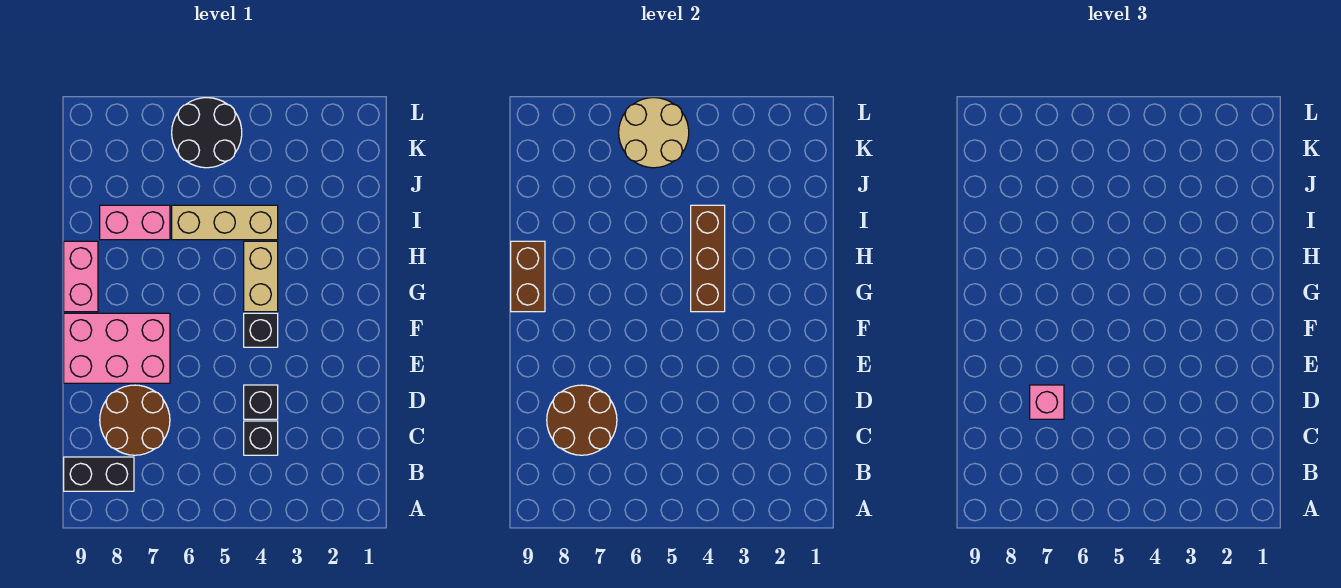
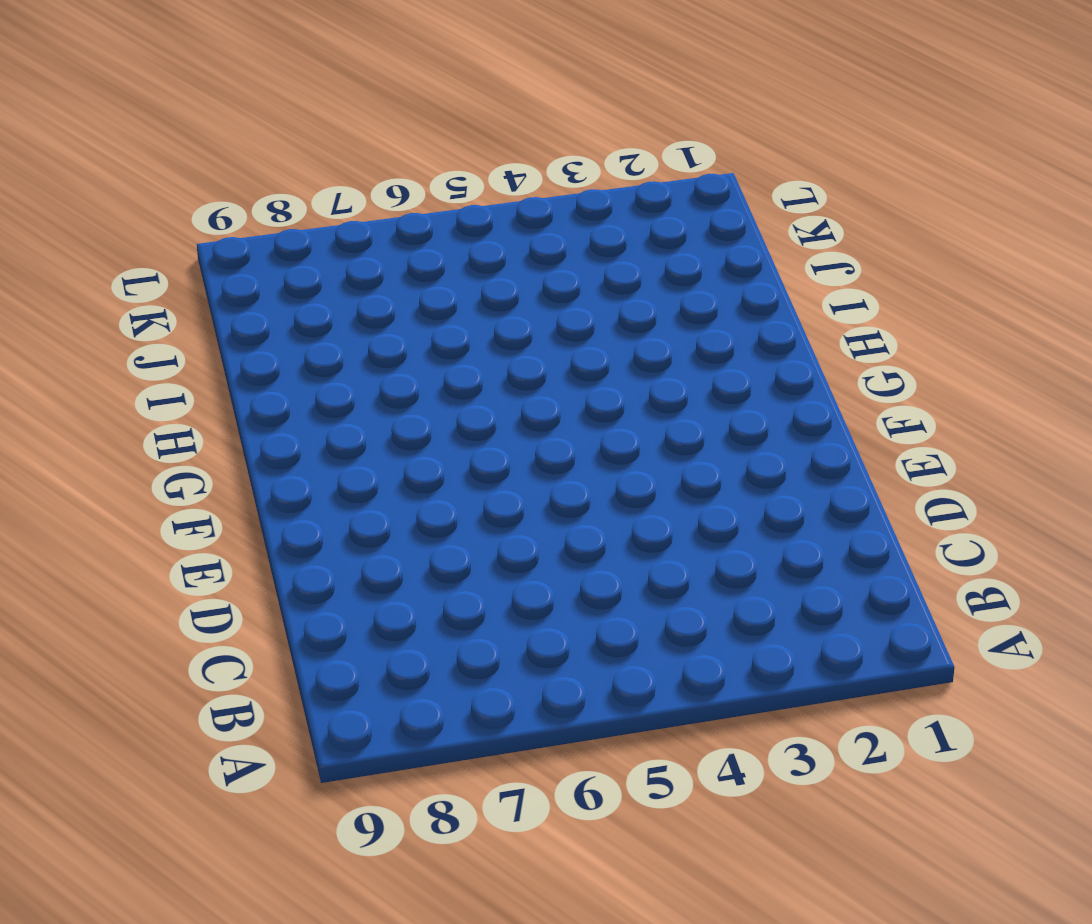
none -> black brick B8:B9 level 1
none -> black brick C4 level 1
none -> brown round brick C7:D8 level 1

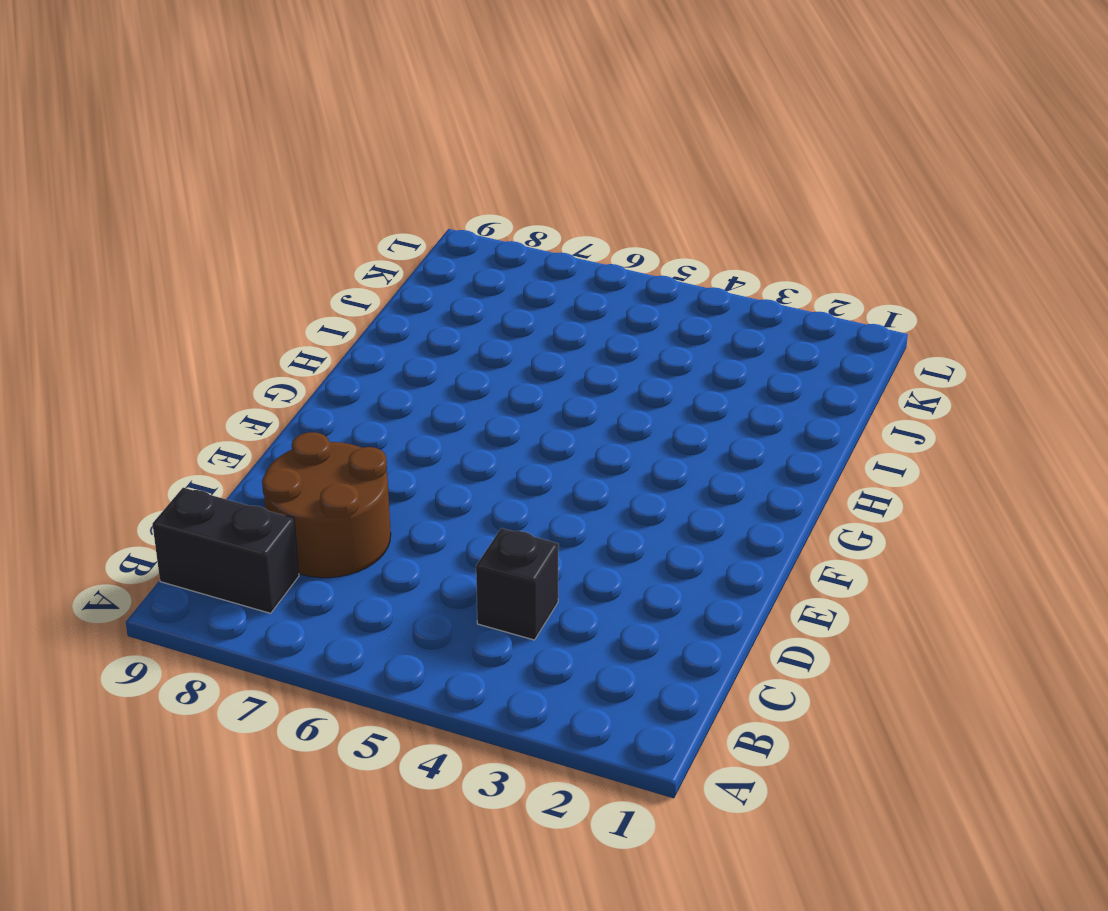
none -> black brick D4 level 1
none -> pink brick E7:F9 level 1
none -> black brick F4 level 1

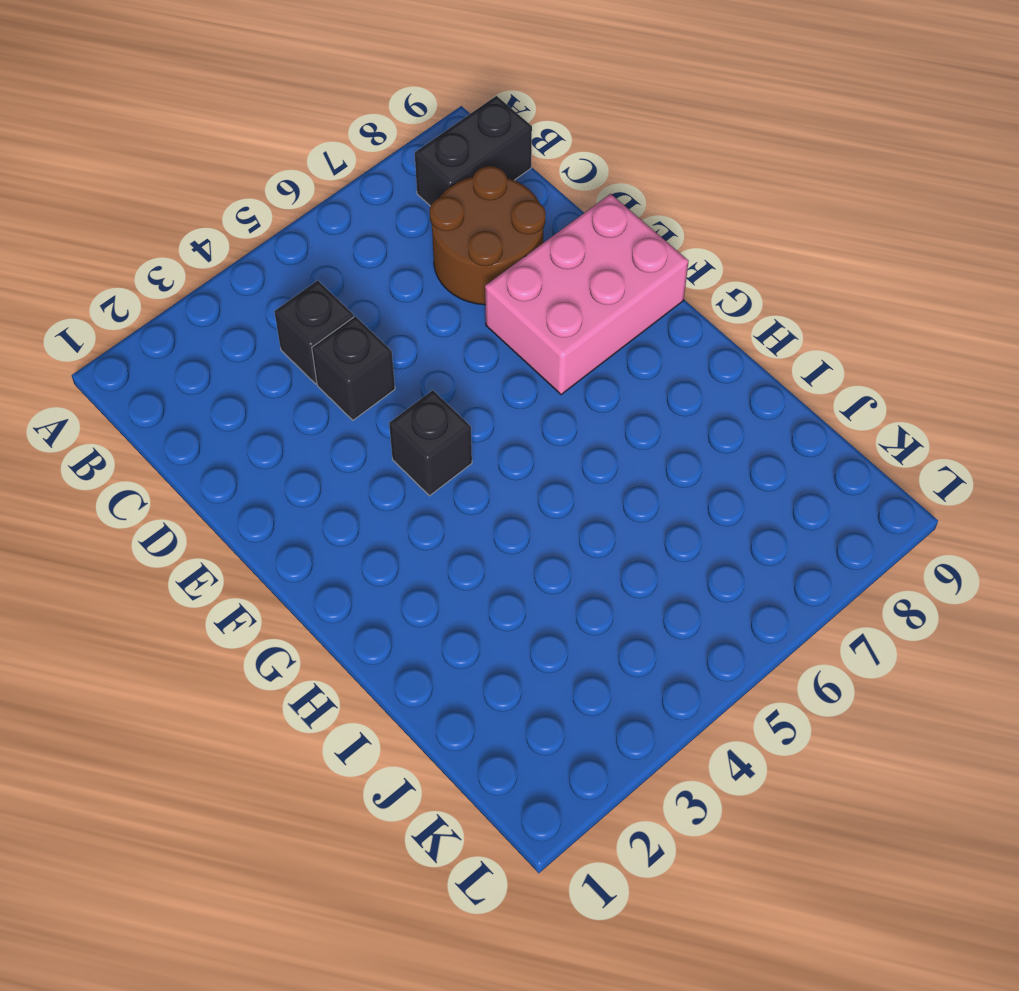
none -> tan brick G4:H4 level 1
none -> pink brick G9:H9 level 1
none -> tan brick I4:I6 level 1

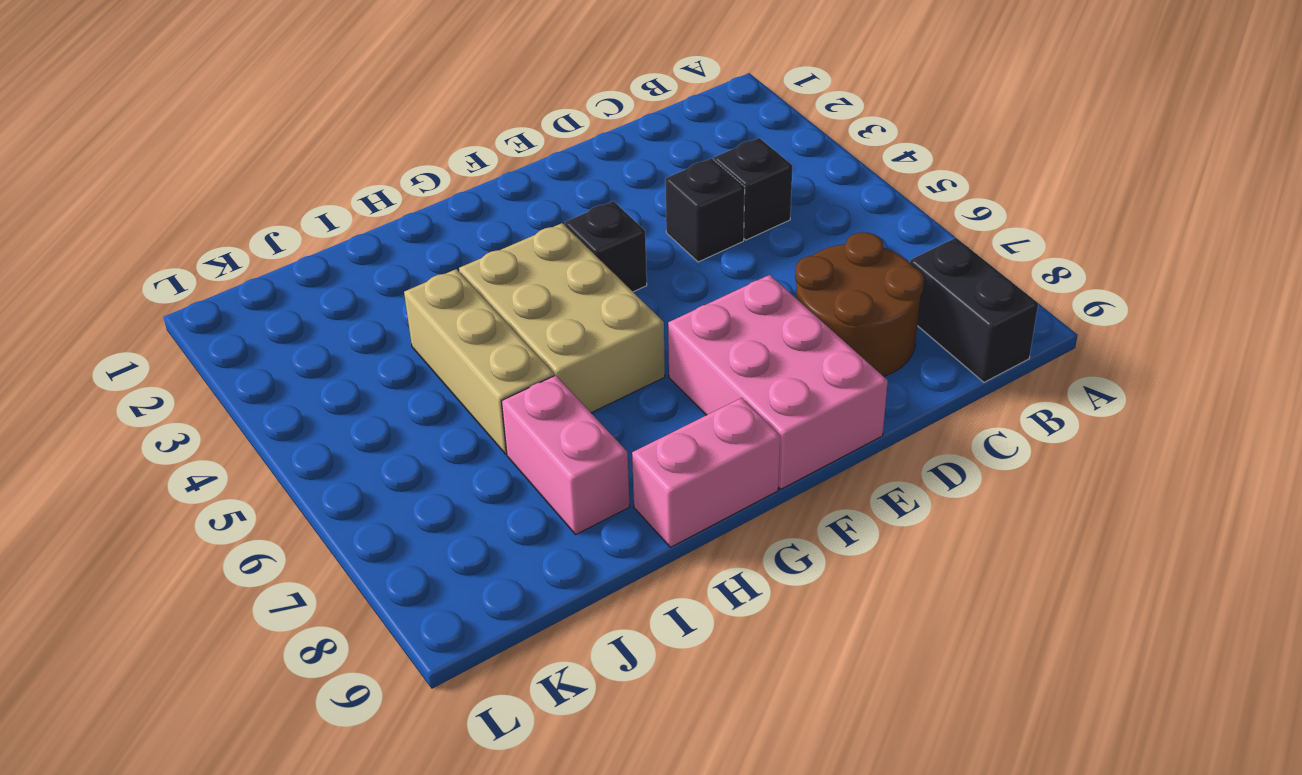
tan brick G4:H6 level 1 -> tan brick G4:H4 level 1
none -> black round brick K5:L6 level 1
none -> brown round brick C7:D8 level 2
none -> brown brick G4:I4 level 2

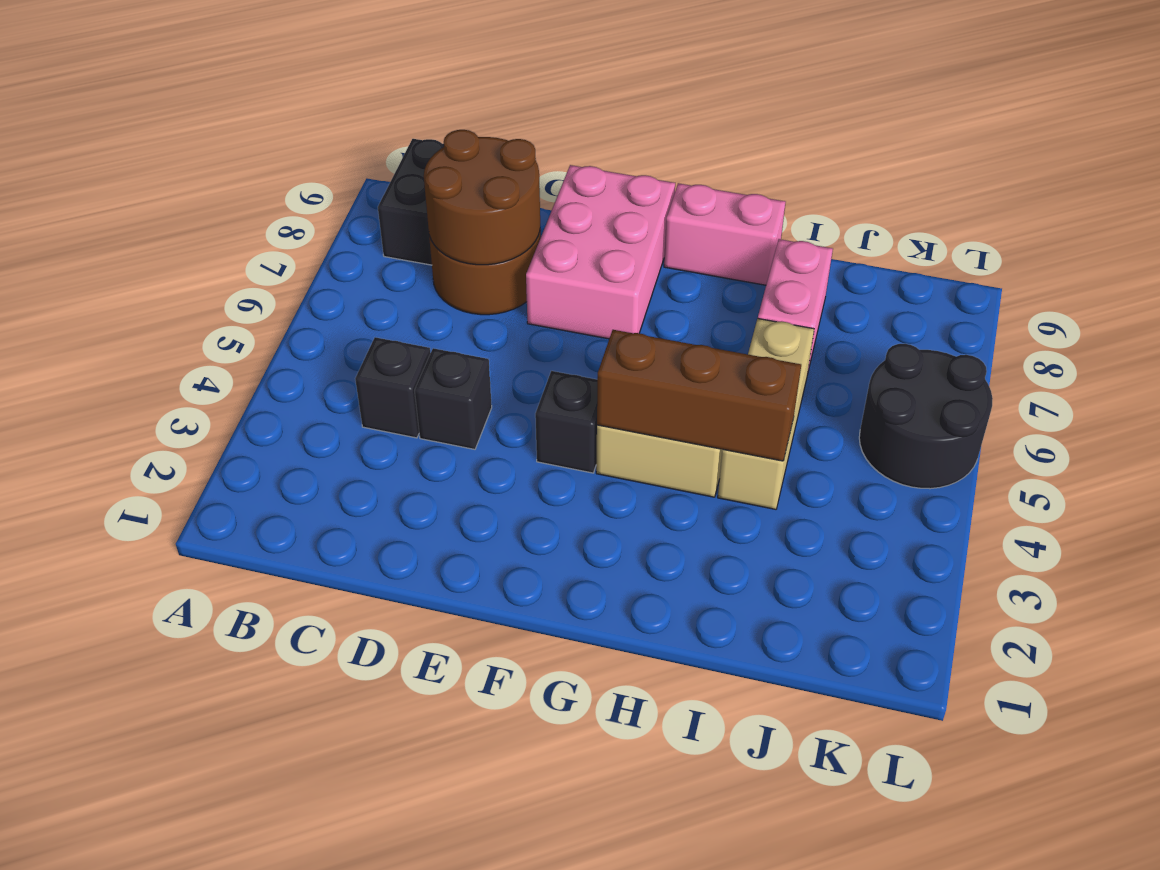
none -> brown brick G9:H9 level 2
none -> tan round brick K5:L6 level 2
none -> pink brick D7 level 3

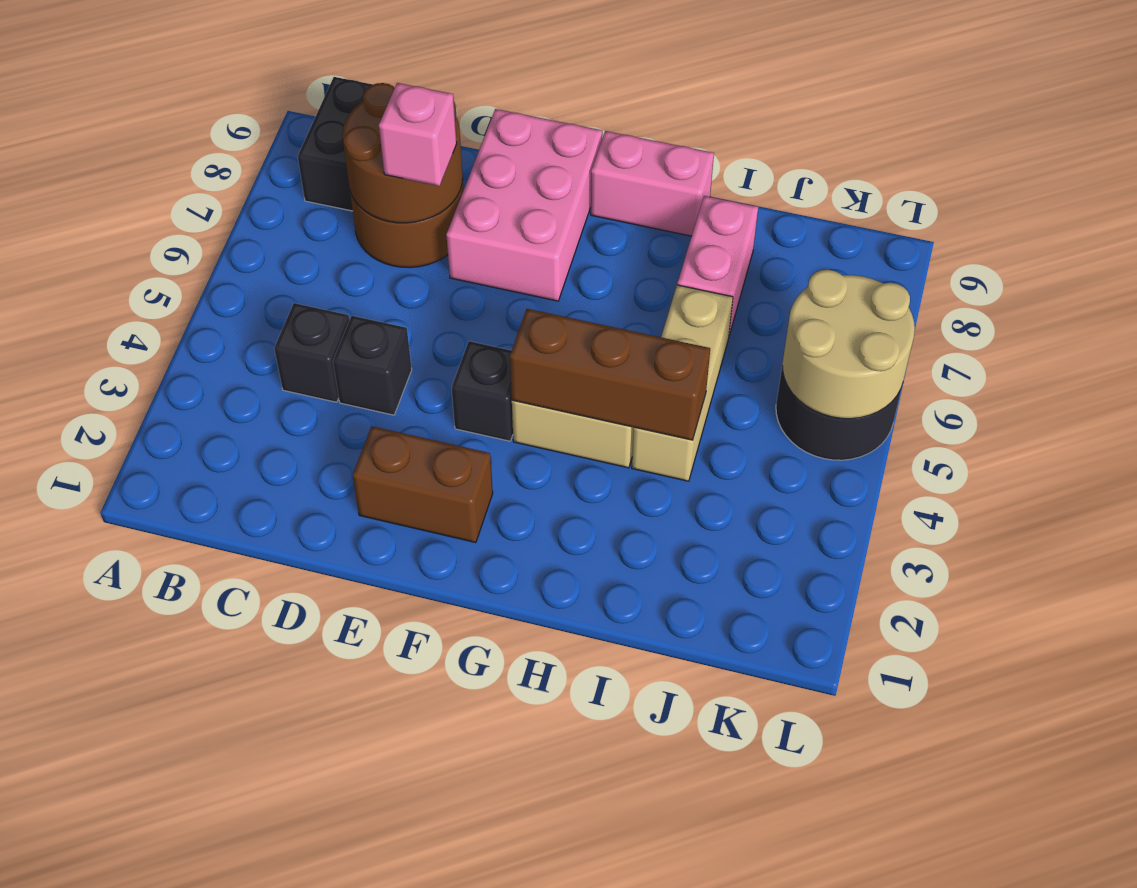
brown brick E2:F2 level 1 -> brown brick G9:H9 level 2

